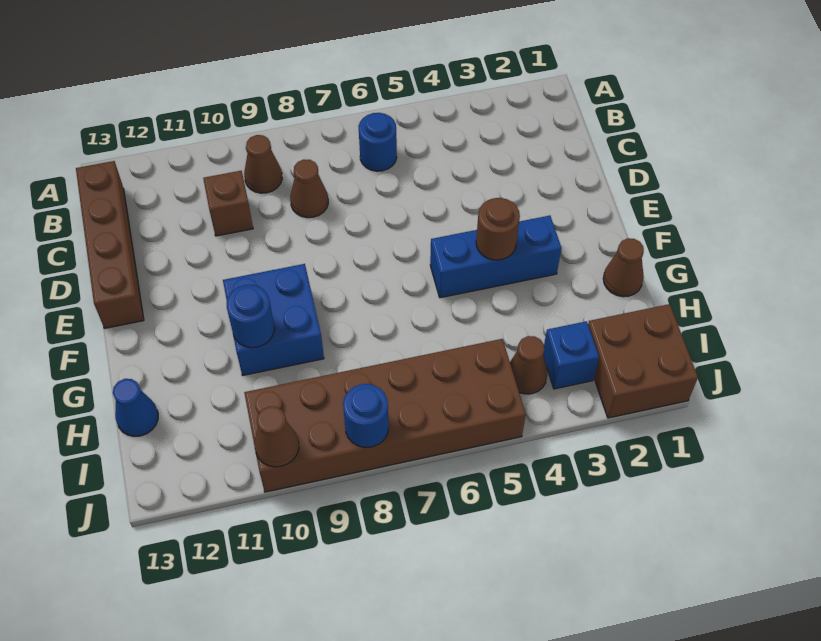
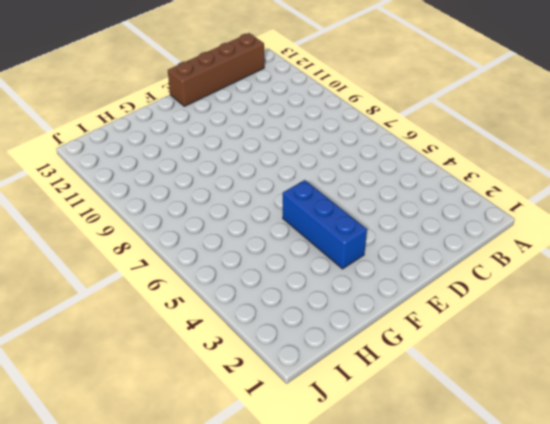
none -> blue round brick B6 level 1
none -> brown cone B9 level 1
none -> brown cone C8 level 1

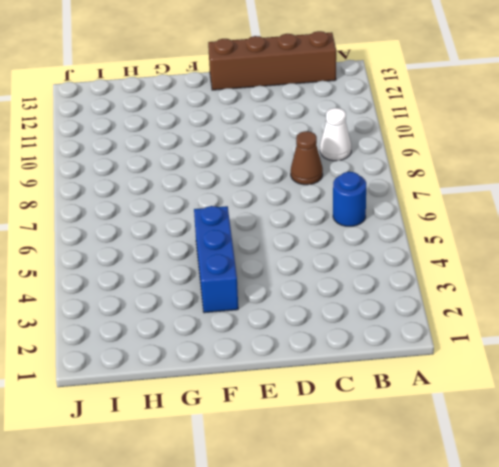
white cone B9 level 1 -> brown cone B9 level 1
none -> brown brick C10 level 1
none -> blue brick F9:G10 level 1
none -> brown cone G1 level 1

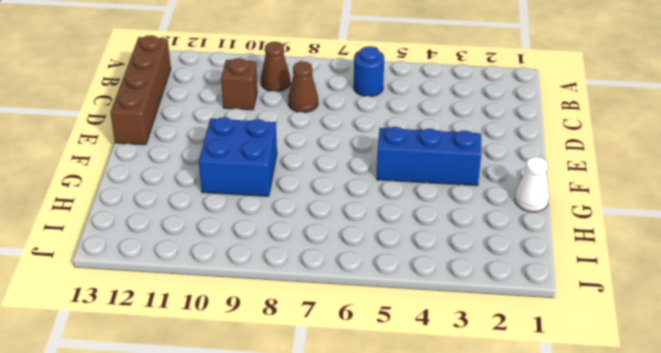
white cone G1 level 1 -> brown cone G1 level 1
none -> blue cone H13 level 1
none -> brown brick I1:J2 level 1
none -> blue brick I3 level 1

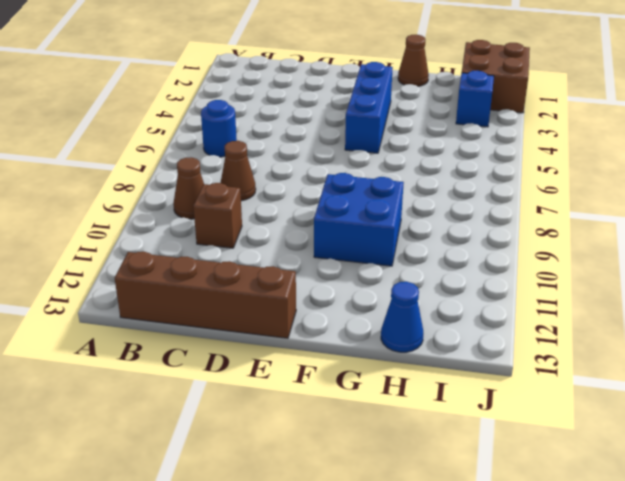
none -> brown cone I4 level 1
none -> brown brick I5:J10 level 1
none -> brown round brick F4 level 2

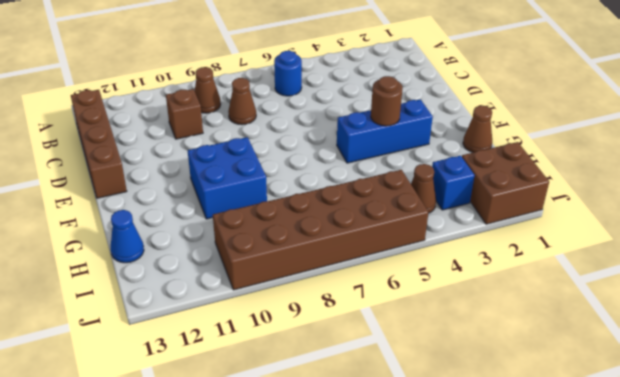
none -> blue round brick G10 level 2
none -> blue round brick J8 level 2
none -> brown cone J10 level 2

